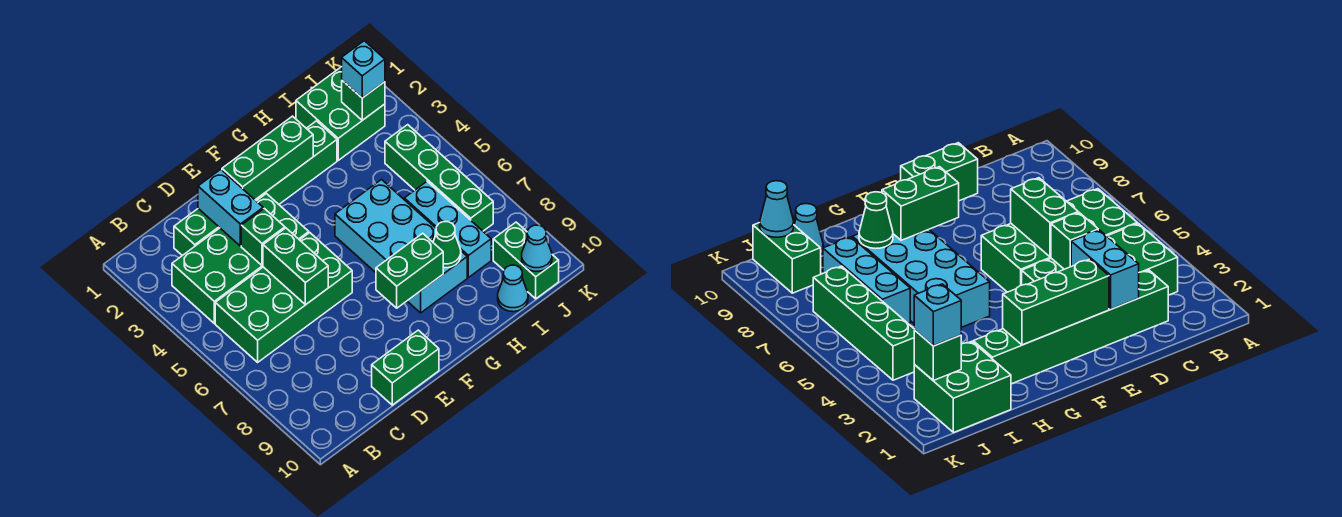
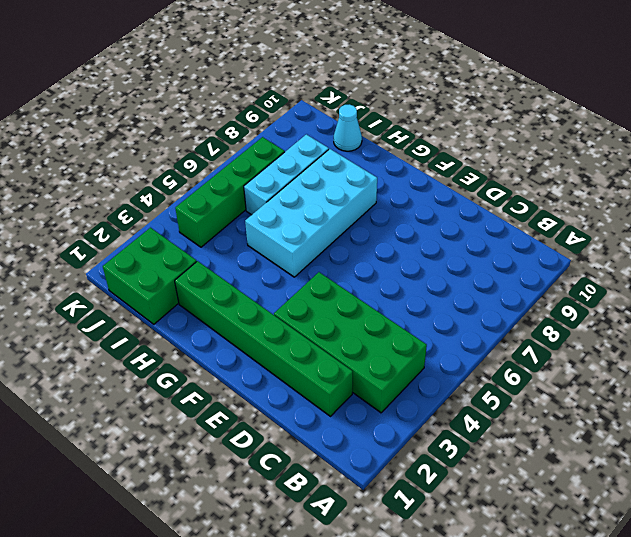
none -> green brick B5:E6 level 1
none -> green brick D10:E10 level 1
none -> green brick J9:J10 level 1

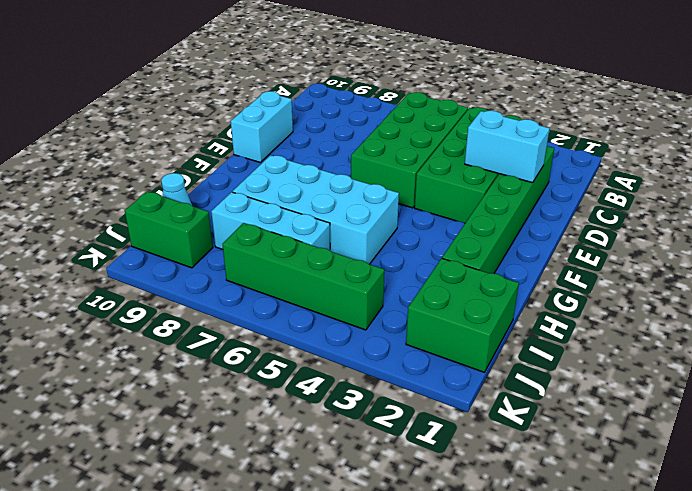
cyan brick D10:E10 level 1 -> green brick D10:E10 level 1
none -> green brick D4 level 2
none -> green brick D5:D6 level 2
none -> green brick E2:G2 level 2

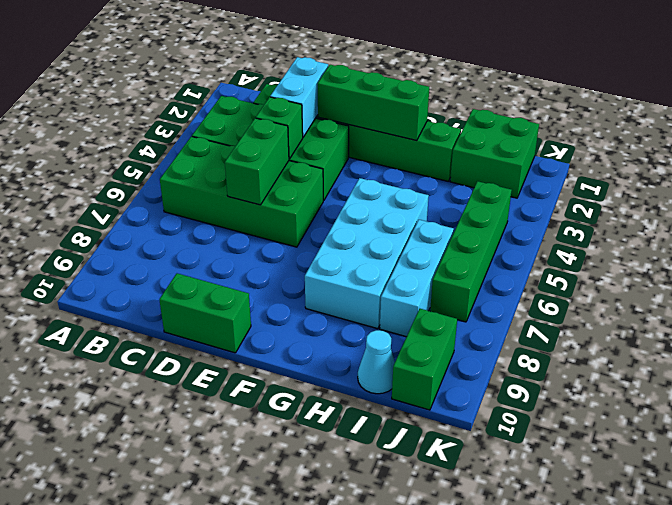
none -> green brick F8:G8 level 2
none -> green cone H8 level 2
none -> green brick J2 level 2

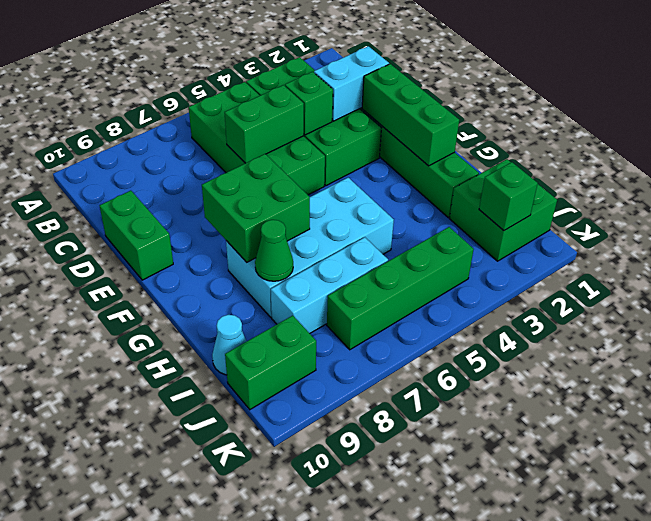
green brick F7:G8 level 2 -> green brick F8:G8 level 2
none -> cyan cone J10 level 2
none -> cyan brick J2 level 3

